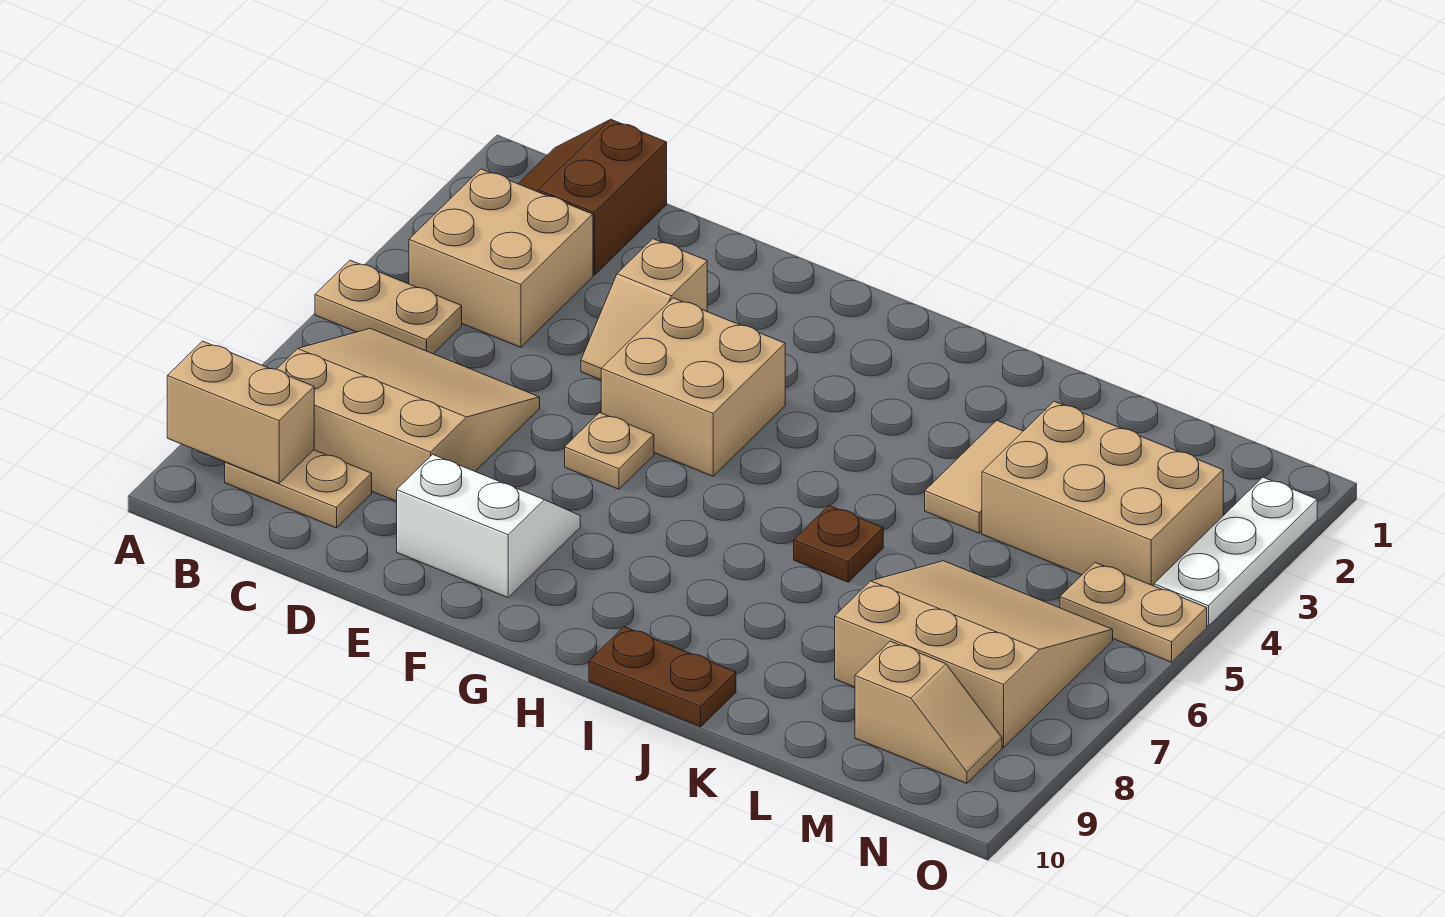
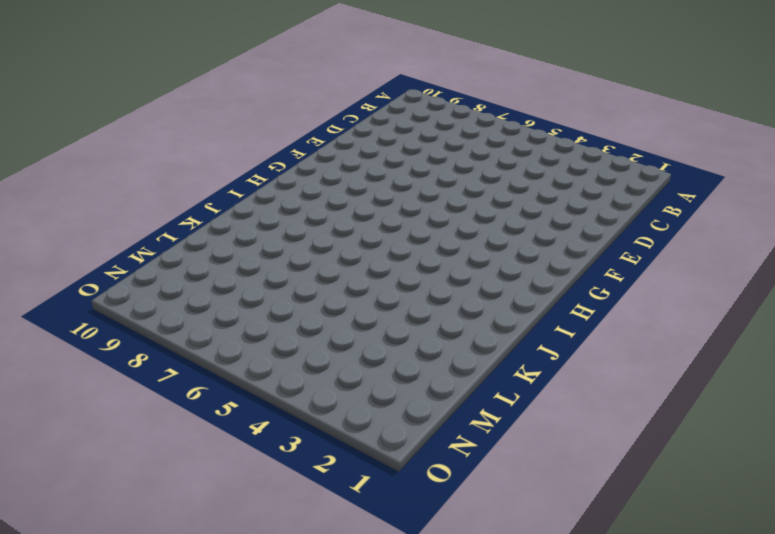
none -> tan plate A5:B5 level 1
none -> brown slope B1:C2 level 1 top C
none -> tan brick B3:C4 level 1

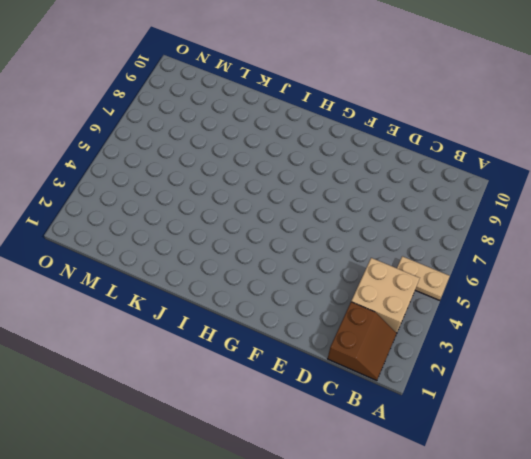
none -> tan slope B6:D8 level 1 top 8
none -> tan plate B9:C9 level 1
none -> tan slope E3:E4 level 1 top 3

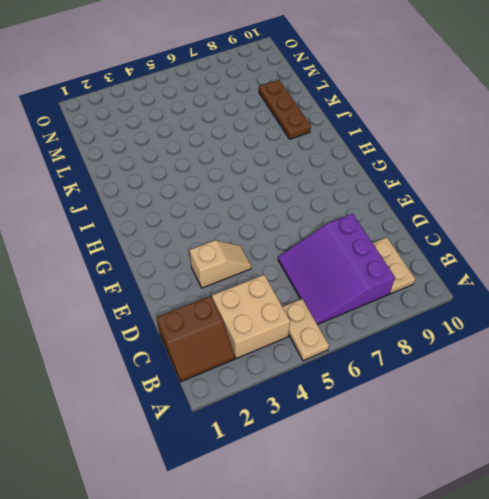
purple slope B6:D8 level 1 top 8 -> tan slope B6:D8 level 1 top 8
brown plate J9:L9 level 1 -> none
none -> white slope E8:F9 level 1 top 9
none -> tan brick F4:G5 level 1
none -> tan plate F6 level 1

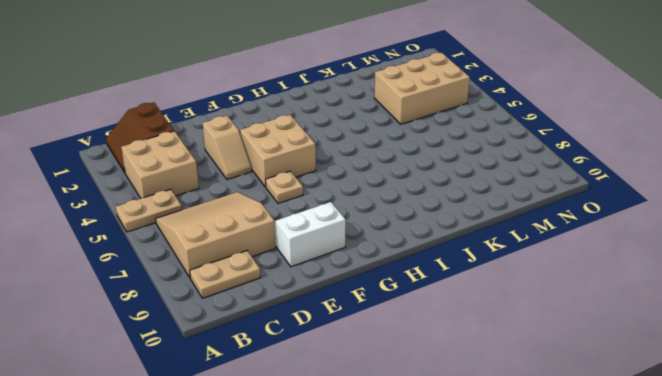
none -> brown plate I10:J10 level 1
none -> brown plate J6 level 1
none -> tan tile K3:K4 level 1

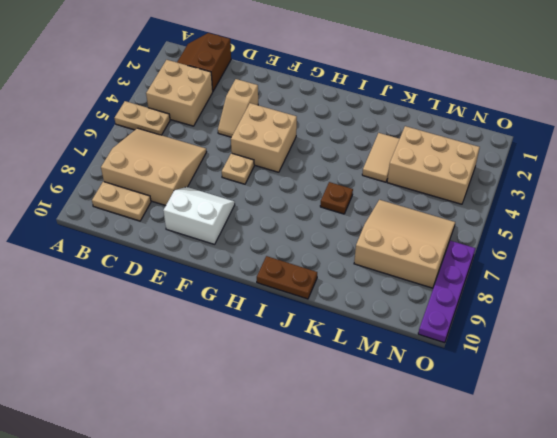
purple plate O7:O10 level 1 -> none
none -> tan slope M9:N9 level 1 top M
none -> tan plate N5:O5 level 1
none -> white plate O2:O4 level 1

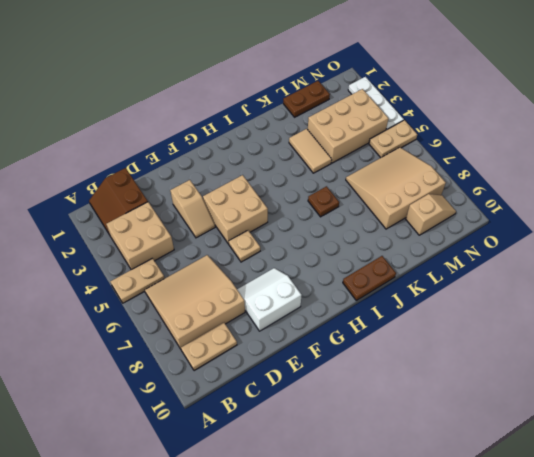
brown plate L1:M1 level 1 -> none
none -> tan brick A9:B9 level 2

